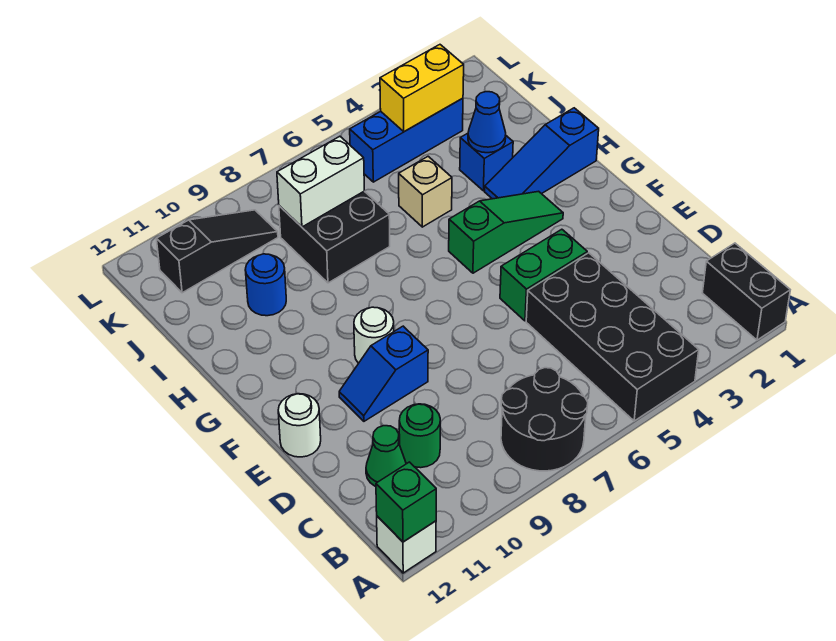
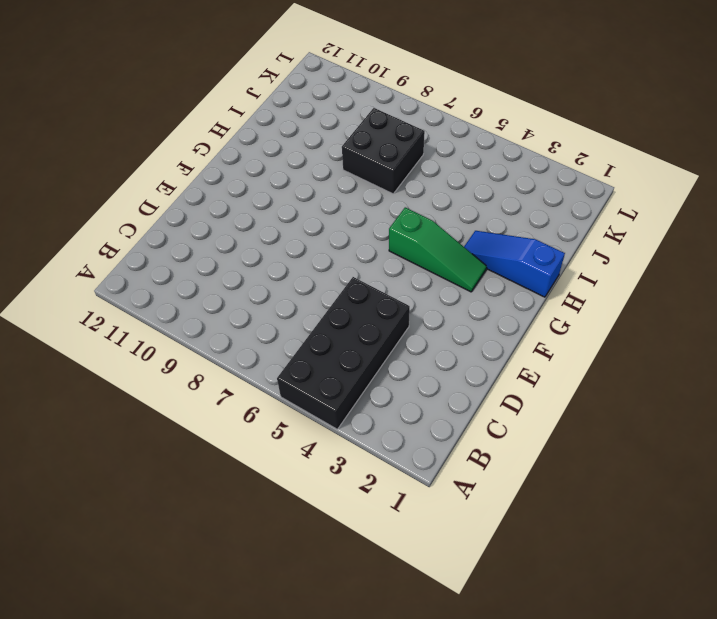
none -> black brick A1:B1 level 1
none -> black round brick A7:B8 level 1
none -> white brick A12 level 1

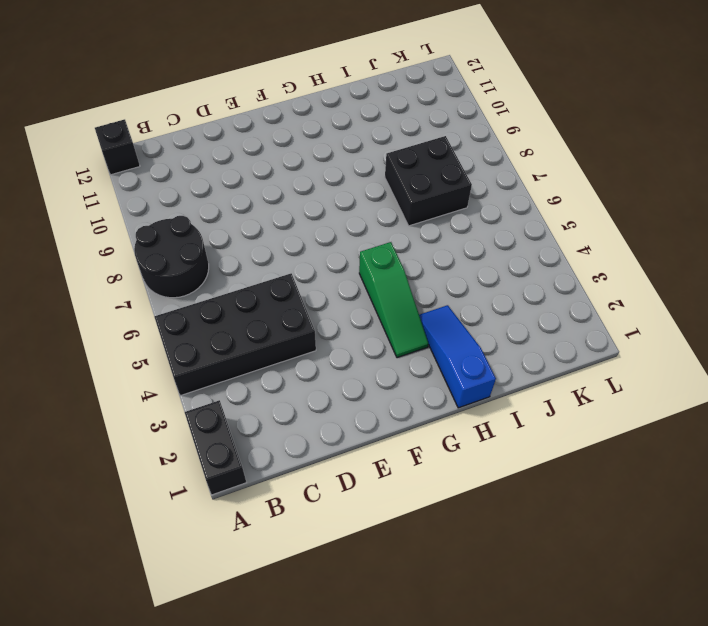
black brick A1:A2 level 1 -> black brick A1:B1 level 1
black brick A12 level 1 -> white brick A12 level 1
none -> green round brick C10 level 1
none -> green cone C11 level 1
none -> green brick E4:E5 level 1

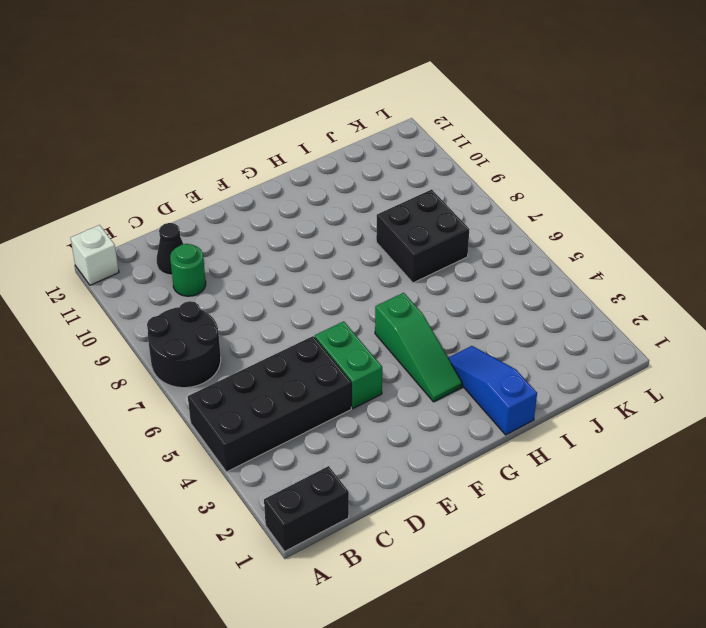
black cone C11 level 1 -> green cone C11 level 1
none -> blue slope E9:E10 level 1 top 9
none -> white round brick E12 level 1
none -> white round brick F9 level 1

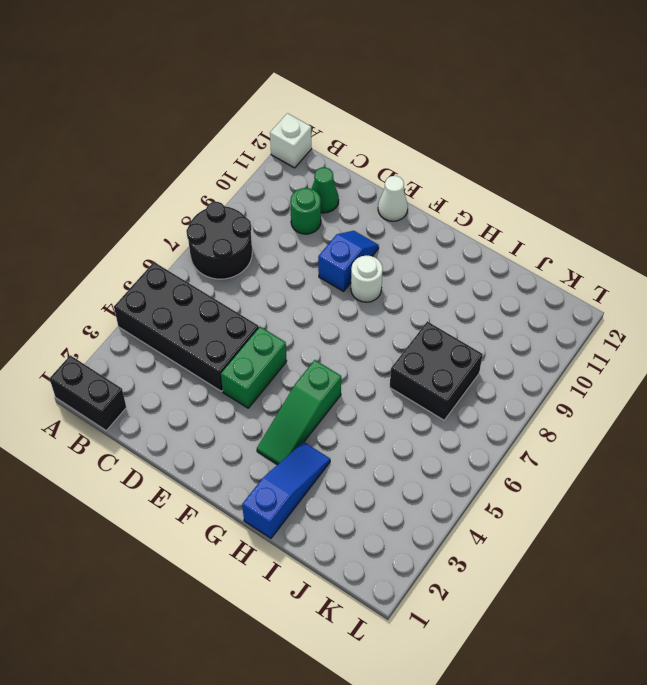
white cone E12 level 1 -> white round brick E12 level 1
none -> blue brick I3 level 1
none -> tan brick I5 level 1
none -> blue round brick I10 level 1

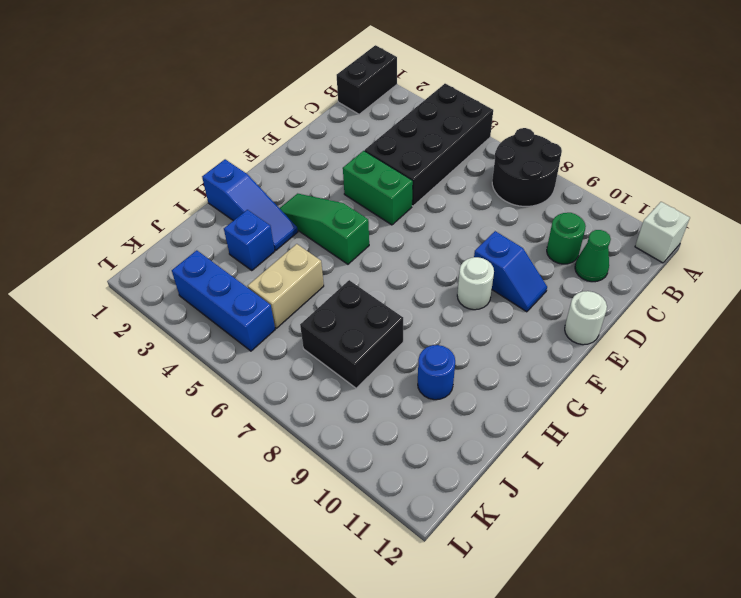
tan brick I5:J5 level 1 -> tan brick I5 level 1
none -> black slope K9:K11 level 1 top 11
none -> green brick A12 level 2
none -> blue cone I3 level 2

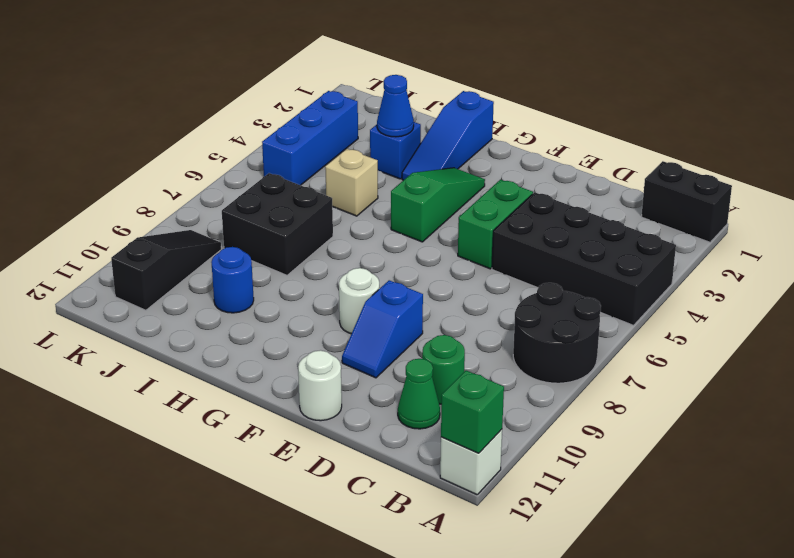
none -> white brick J7:J8 level 2
none -> yellow brick K3:K4 level 2

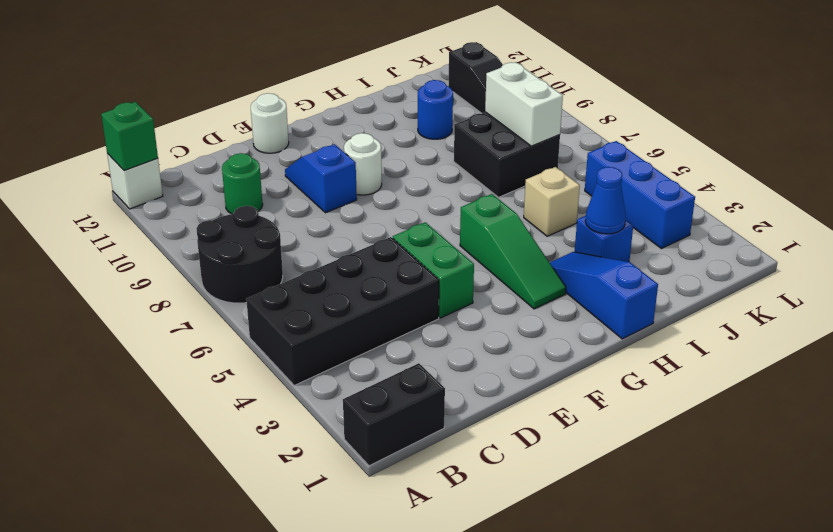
none -> green cone C11 level 1
none -> yellow brick K3:K4 level 2

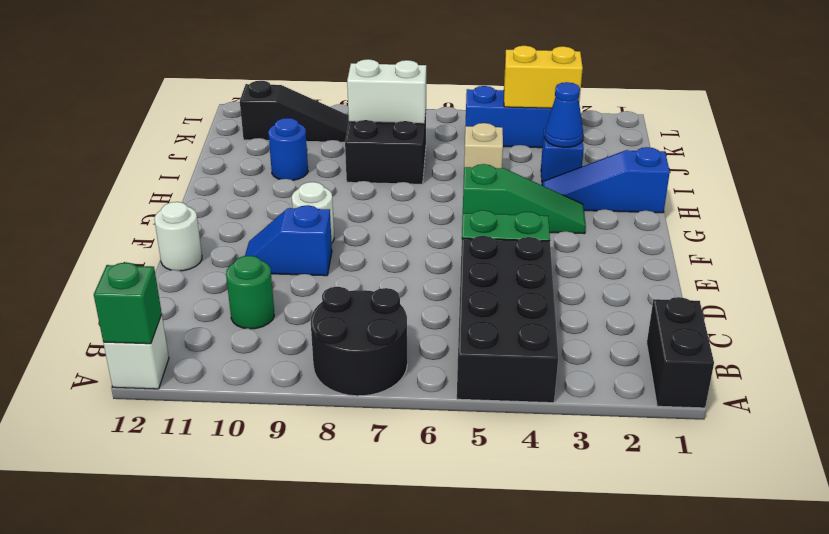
none -> green cone C11 level 1

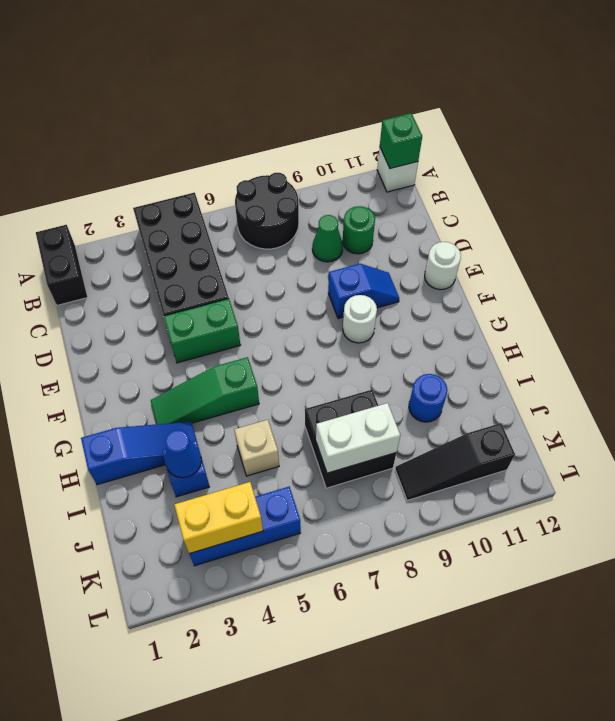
green cone C9 level 1 -> green cone C11 level 1

